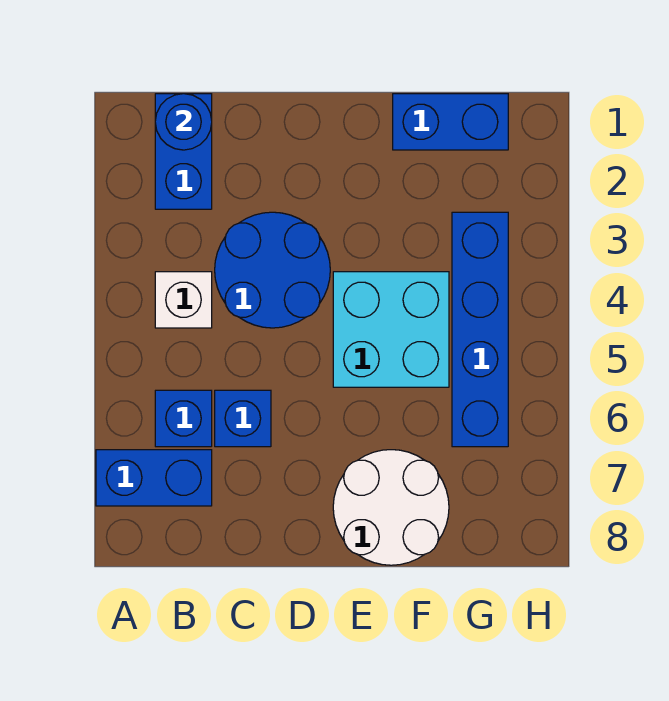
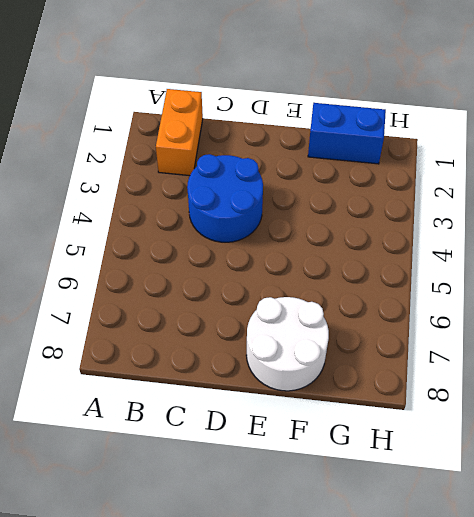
orange brick B1:B2 level 1 -> blue brick B1:B2 level 1
none -> blue brick A7:B7 level 1
none -> white brick B4 level 1

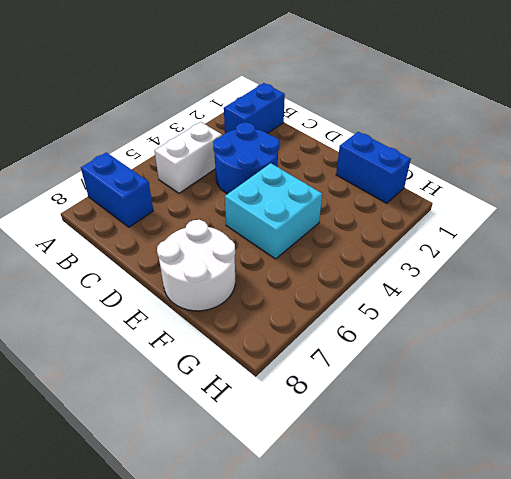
white brick B4:B5 level 1 -> white brick B4 level 1
none -> blue brick B6 level 1
none -> blue brick C6 level 1

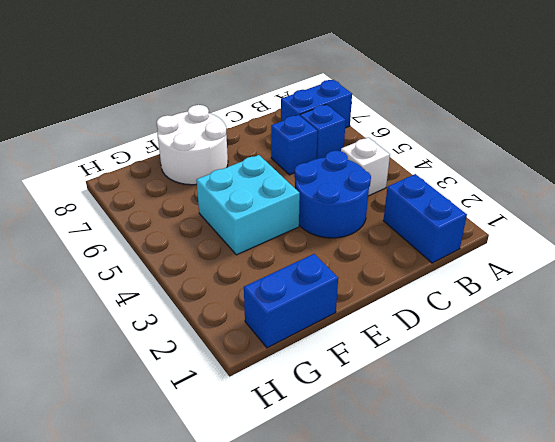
none -> blue brick G3:G6 level 1
none -> blue round brick B1 level 2

